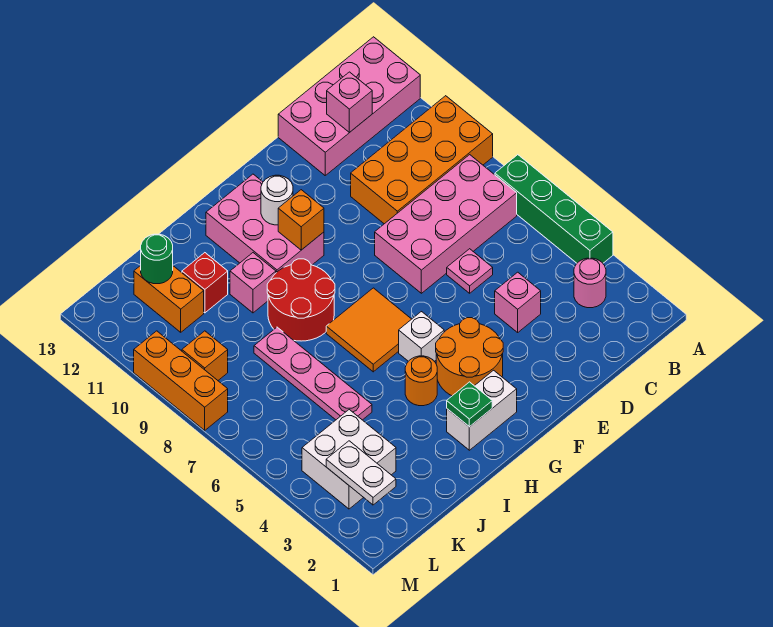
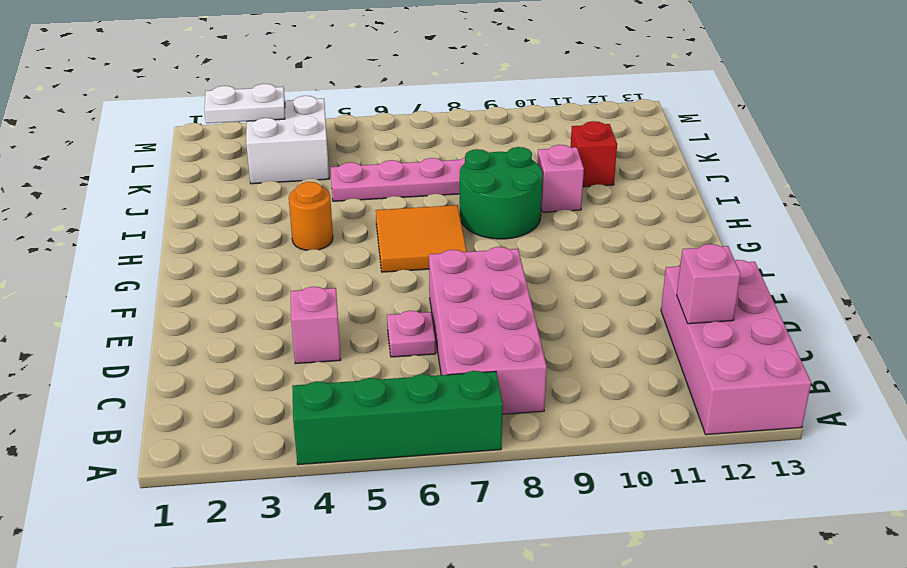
green round brick H8:I9 level 1 -> red round brick H8:I9 level 1
none -> orange brick A9:D10 level 1
none -> pink round brick B3 level 1
none -> orange round brick F3:G4 level 1

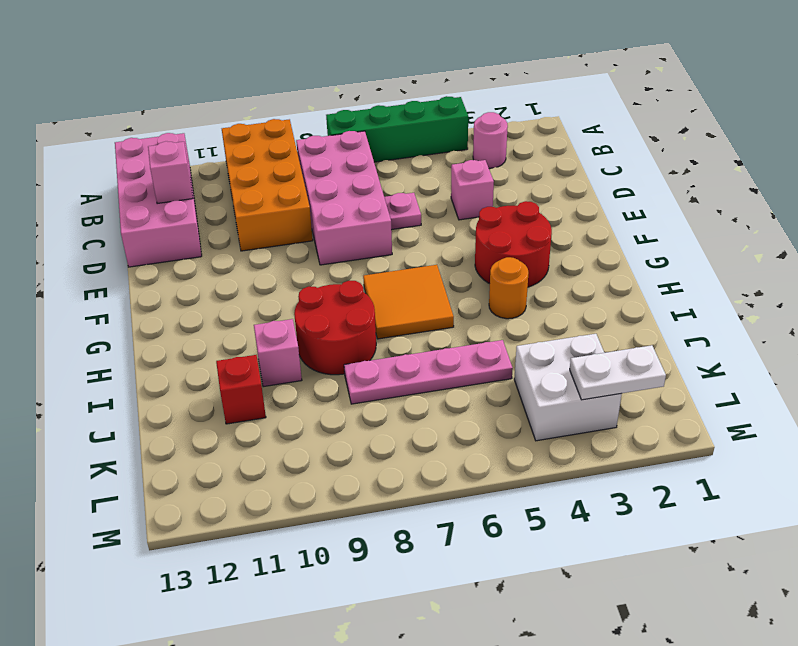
red round brick F3:G4 level 1 -> orange round brick F3:G4 level 1
none -> white brick G2:H2 level 1
none -> white brick G5 level 1
none -> pink brick G10:H12 level 1

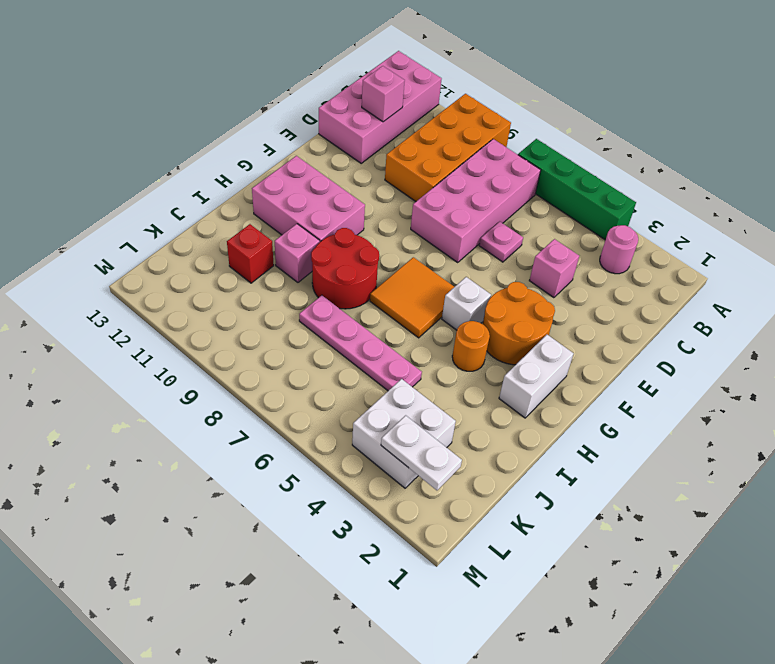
none -> orange brick K11:K12 level 1
none -> orange brick L9 level 1
none -> orange brick M8:M10 level 1

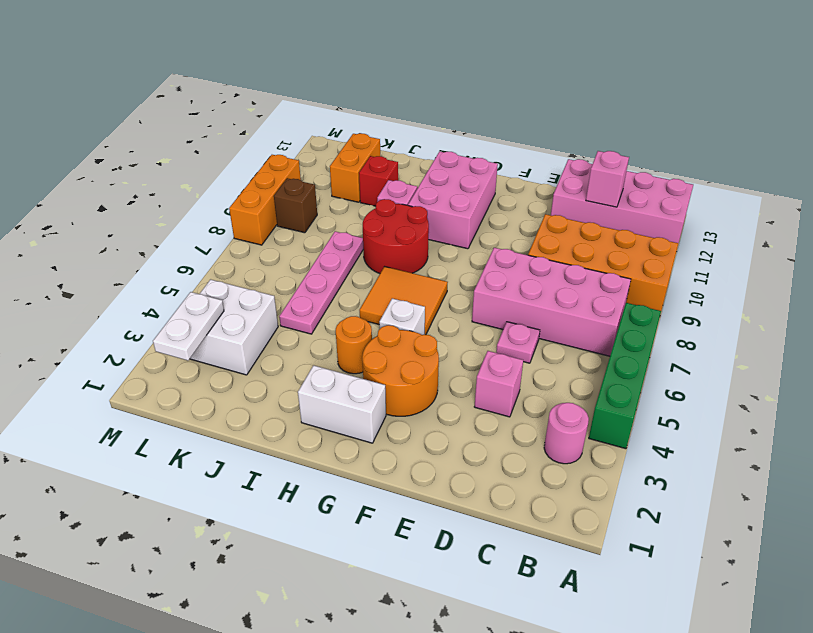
brown brick L9 level 1 -> orange brick L9 level 1
none -> orange brick G10 level 2
none -> white round brick G11 level 2
none -> green plate H2 level 2

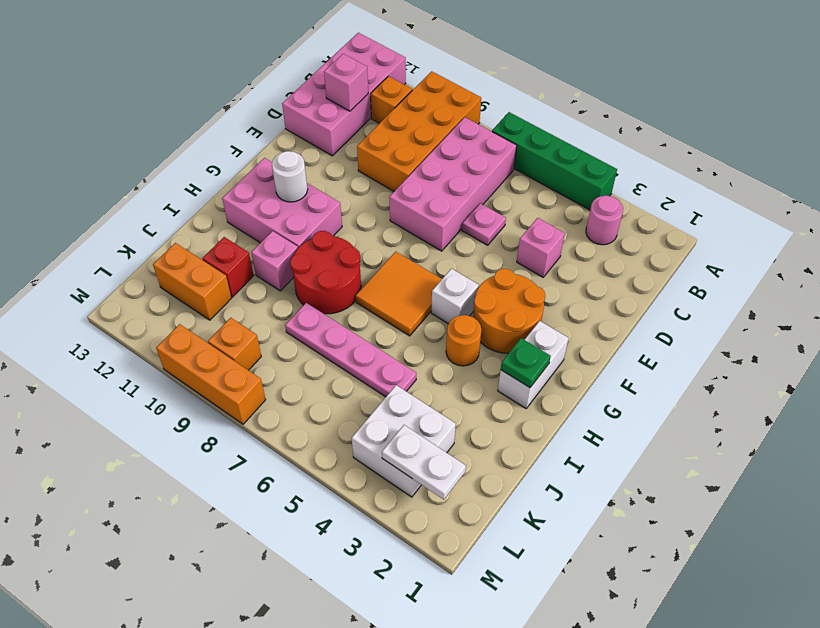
orange brick B11 level 1 -> orange brick G10 level 2
none -> green round brick K12 level 2

